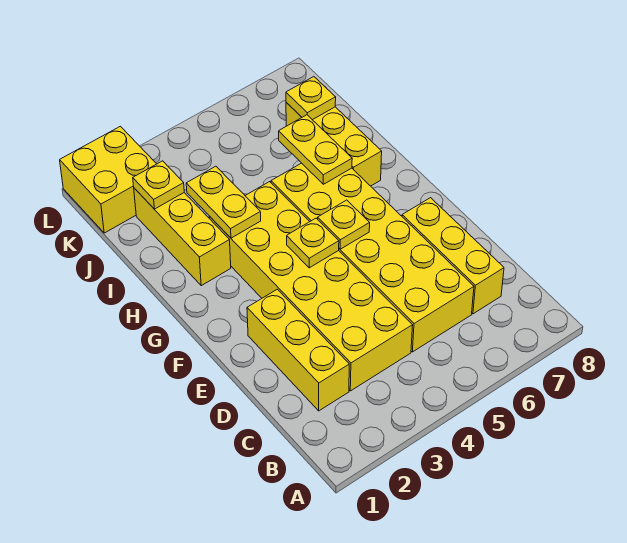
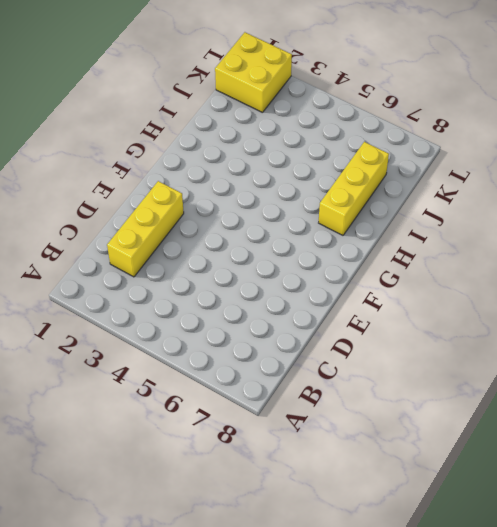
none -> yellow brick C3:H4 level 1
none -> yellow brick C5:H6 level 1
none -> yellow brick C7:E7 level 1

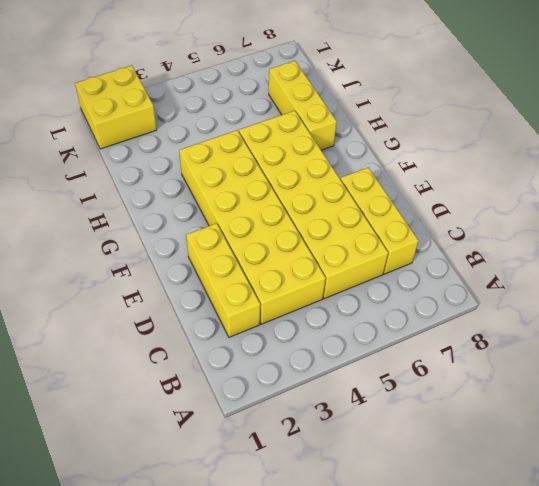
none -> yellow brick H2:J2 level 1
none -> yellow plate F4 level 2
none -> yellow plate F5 level 2

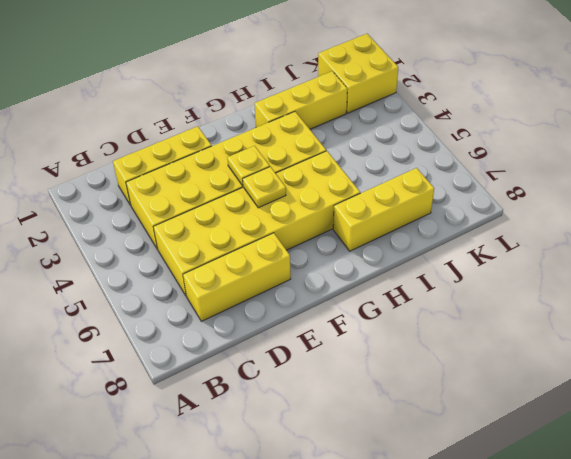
none -> yellow plate H3:I3 level 2
none -> yellow plate H6:I6 level 2
none -> yellow plate J2 level 2

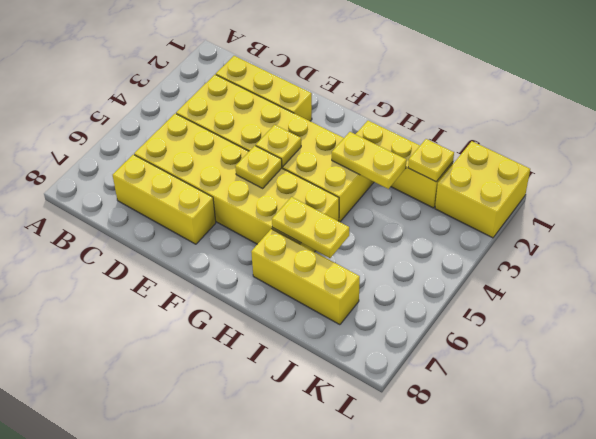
none -> yellow plate J7 level 2

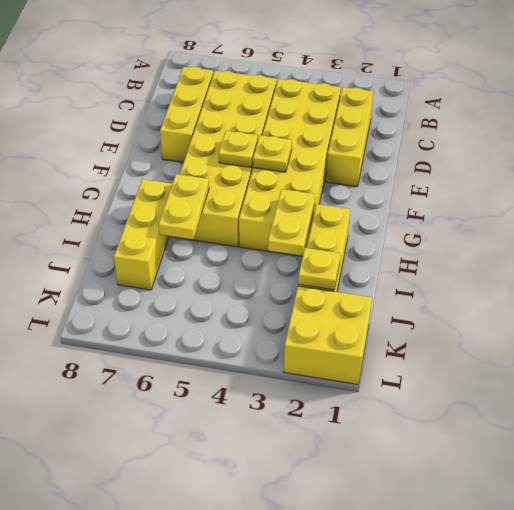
none -> yellow plate J7 level 2

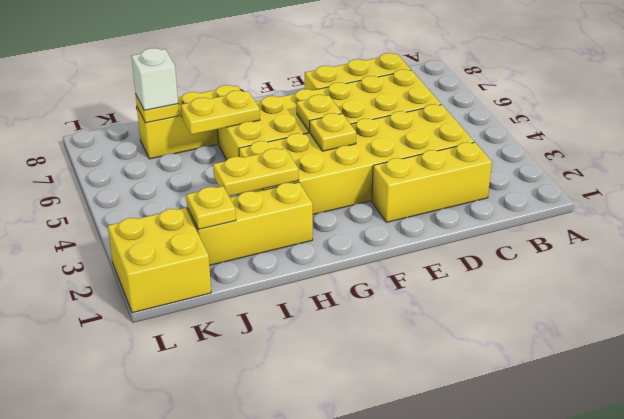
white brick J7 level 3 -> none

